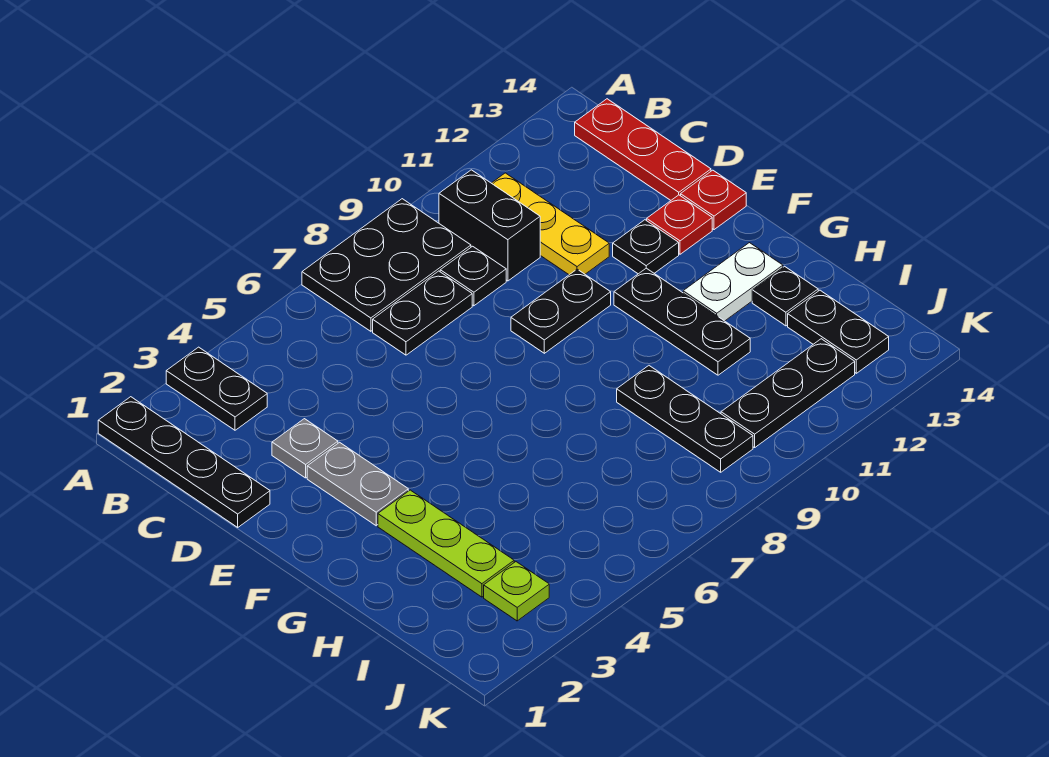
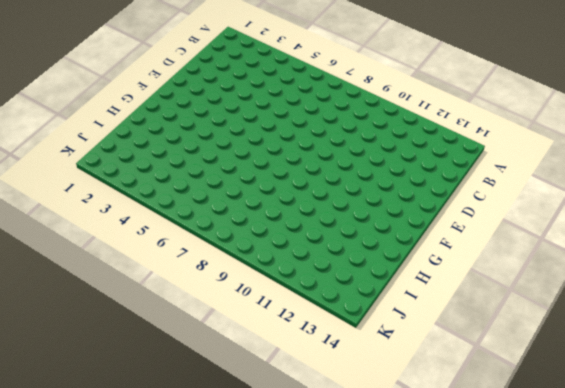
none -> black plate A1:D1 level 1
none -> black plate A3:B3 level 1
none -> black plate A7:B9 level 1

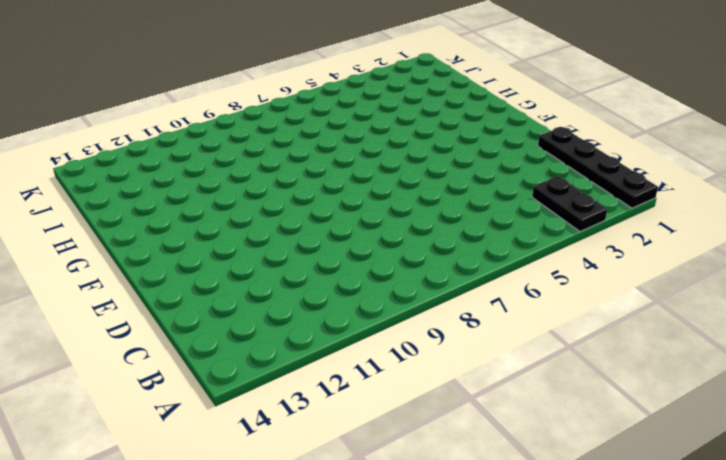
none -> black plate A7:B9 level 1
none -> black brick B10:C10 level 1
none -> yellow plate B11:D11 level 1

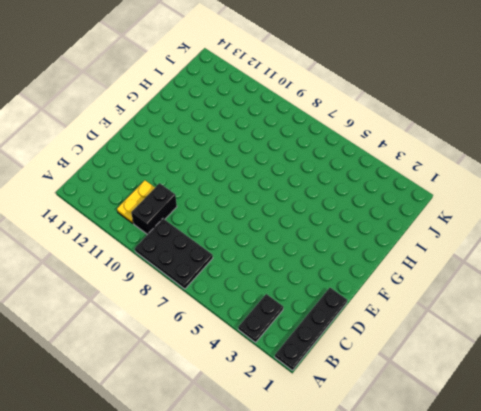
yellow plate B11:C11 level 1 -> yellow plate B11:D11 level 1
none -> red plate B14:D14 level 1
none -> black plate C7:C8 level 1
none -> black plate C9 level 1

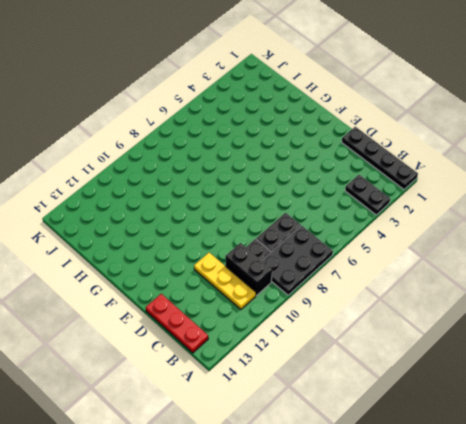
none -> grey plate D3 level 1
none -> grey plate E3:F3 level 1
none -> black plate E9:E10 level 1

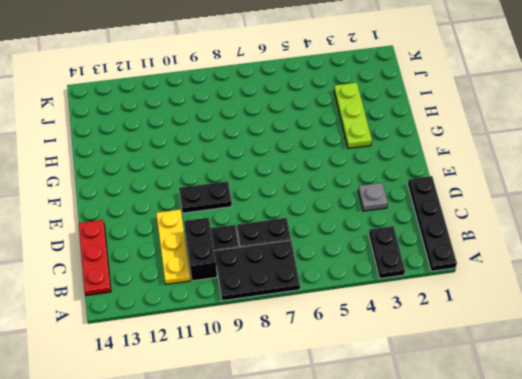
none -> grey plate E3:F3 level 1
none -> black plate E12 level 1
none -> red plate E13 level 1

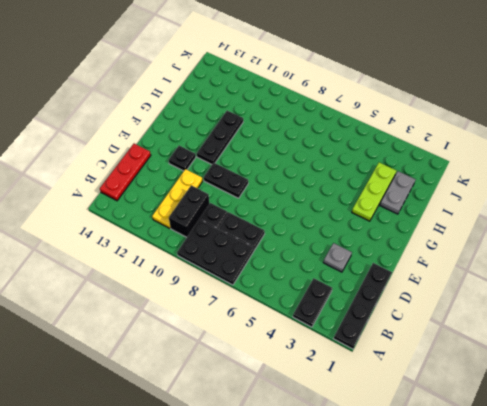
grey plate H2:I2 level 1 -> grey plate E3:F3 level 1
none -> red plate E13 level 1
none -> red plate E14 level 1
none -> white plate G12:G13 level 1

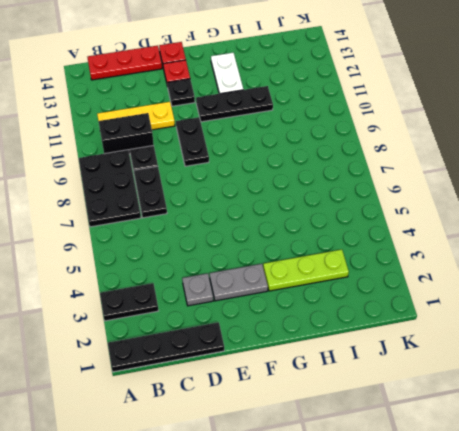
none -> black plate H9:J9 level 1
none -> black plate H13 level 1
none -> black plate I13:J13 level 1

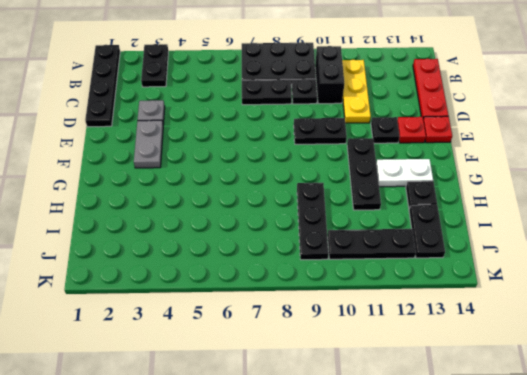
none -> lime plate G3:I3 level 1
none -> lime plate J3 level 1

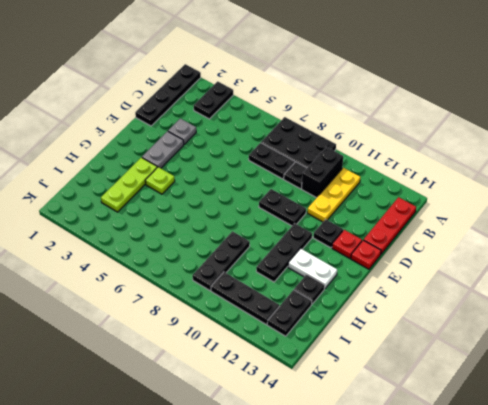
lime plate G4 level 1 -> lime plate J3 level 1

